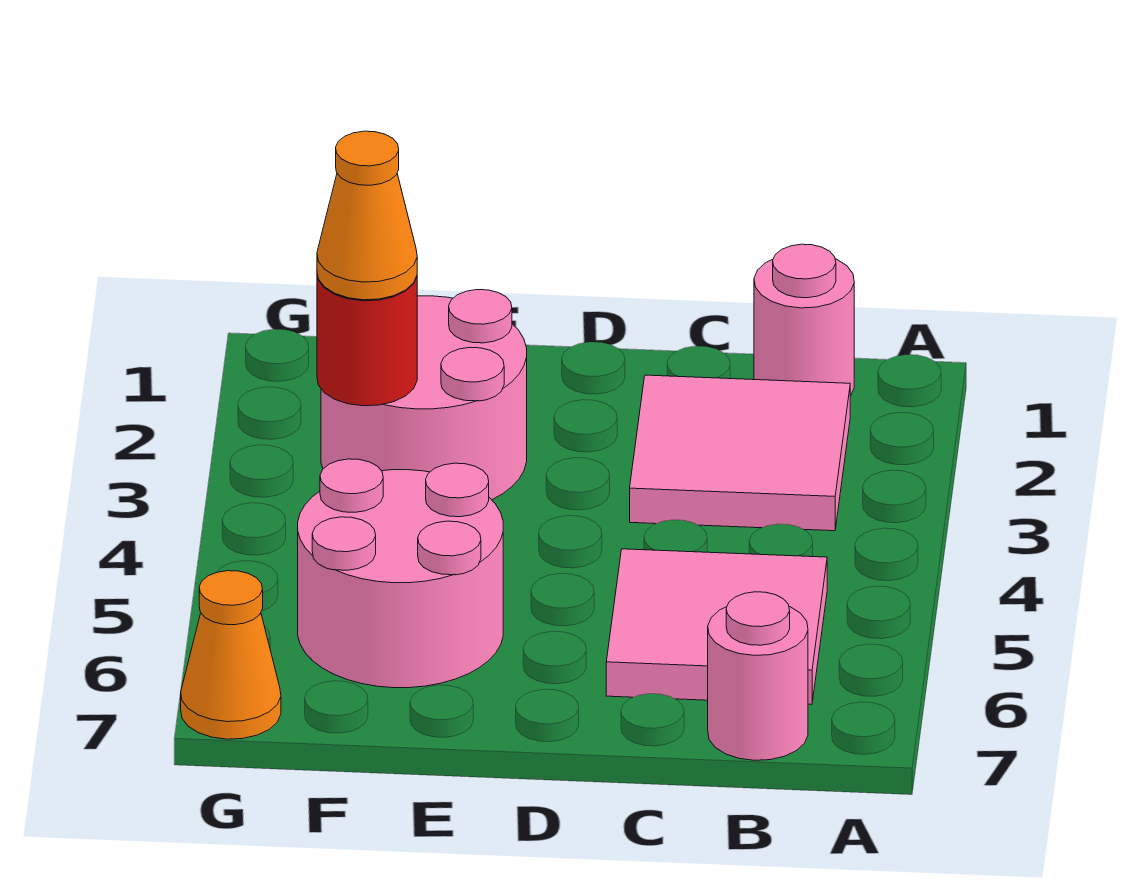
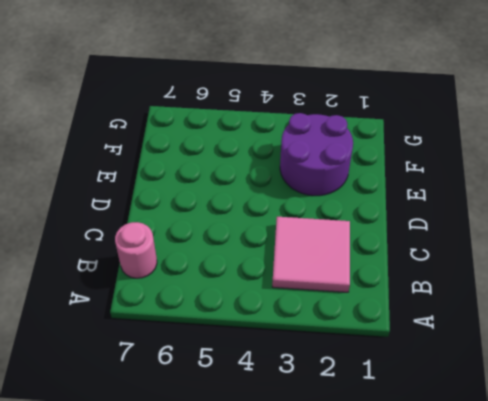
purple round brick E2:F3 level 1 -> pink round brick E2:F3 level 1
none -> pink round brick B1 level 1
none -> pink tile B5:C6 level 1

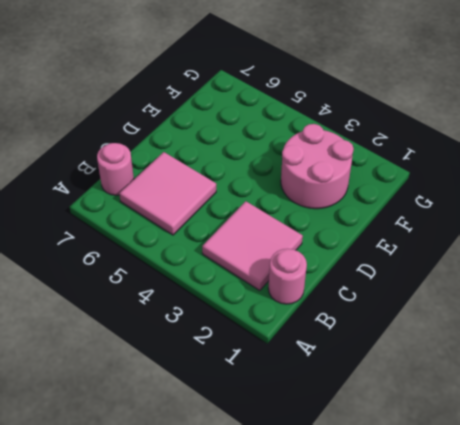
none -> pink round brick E5:F6 level 1
none -> orange cone G7 level 1

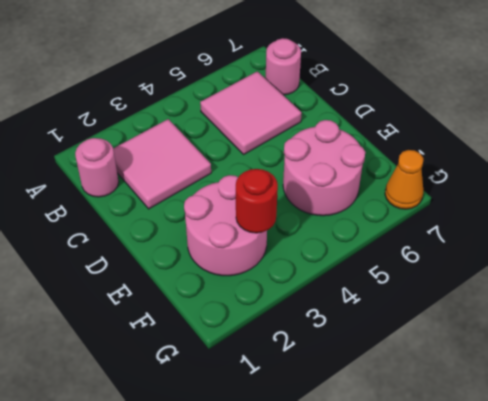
none -> orange cone F3 level 3

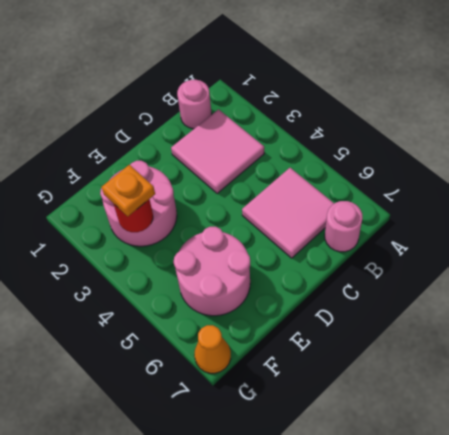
orange plate F3 level 3 -> orange cone F3 level 3

